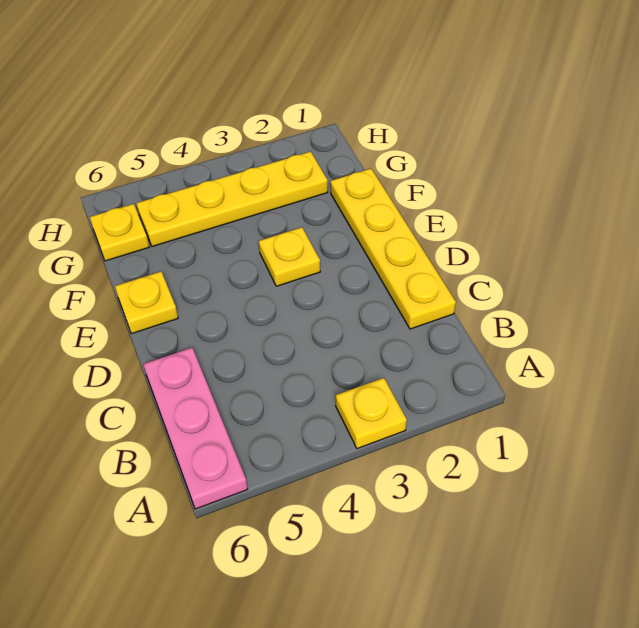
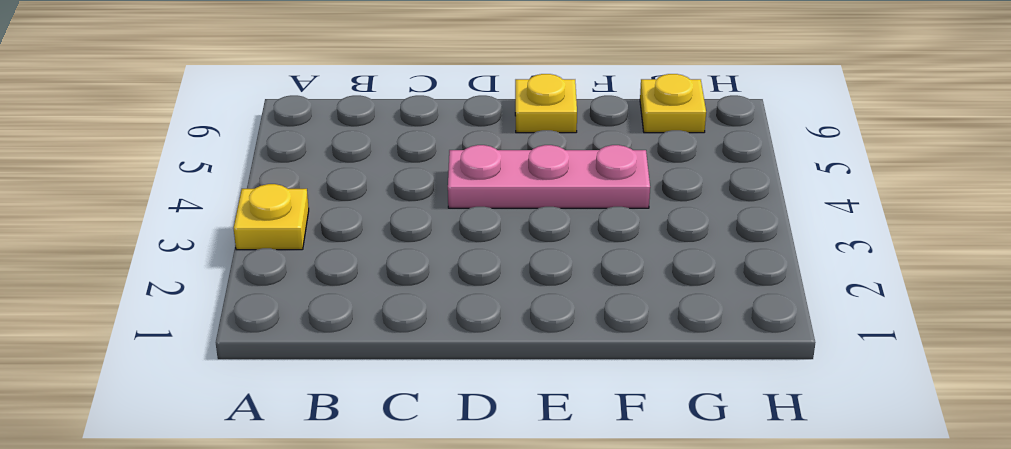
pink plate D4:F4 level 1 -> pink plate A6:C6 level 1
none -> yellow plate C1:F1 level 1
none -> yellow plate E3 level 1

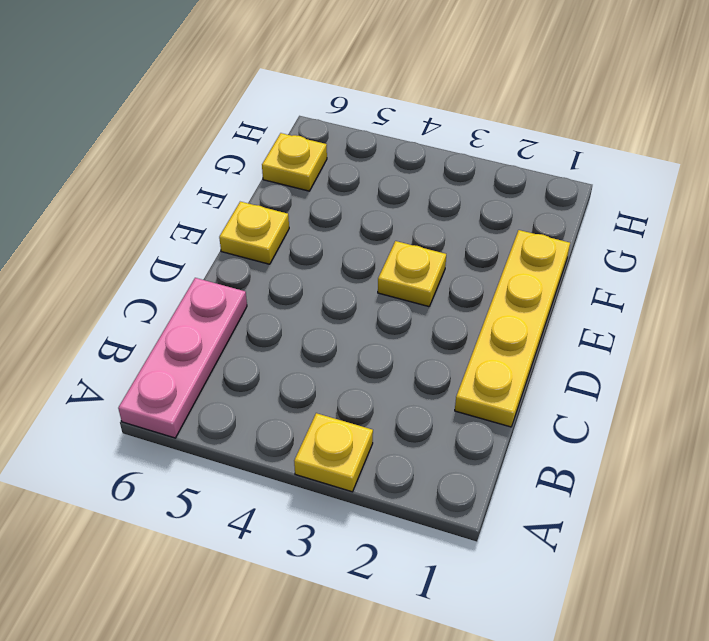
none -> yellow plate G2:G5 level 1

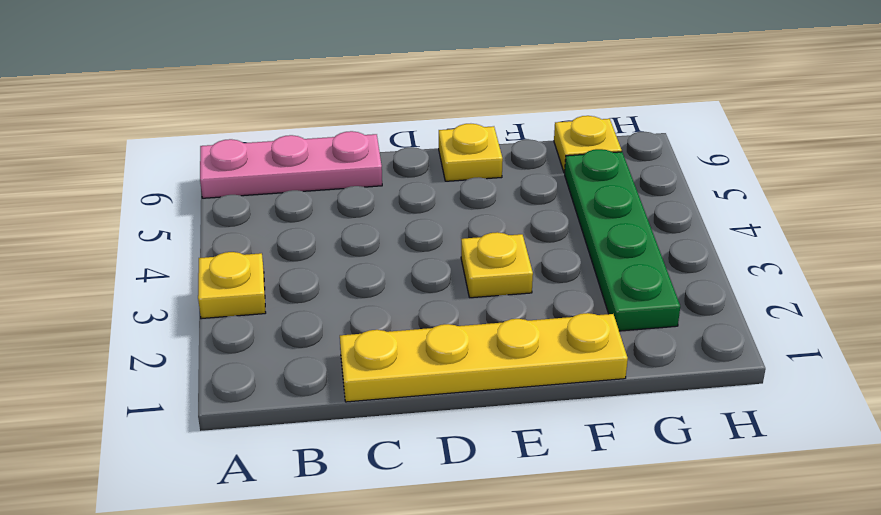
green plate G2:G5 level 1 -> yellow plate G2:G5 level 1

